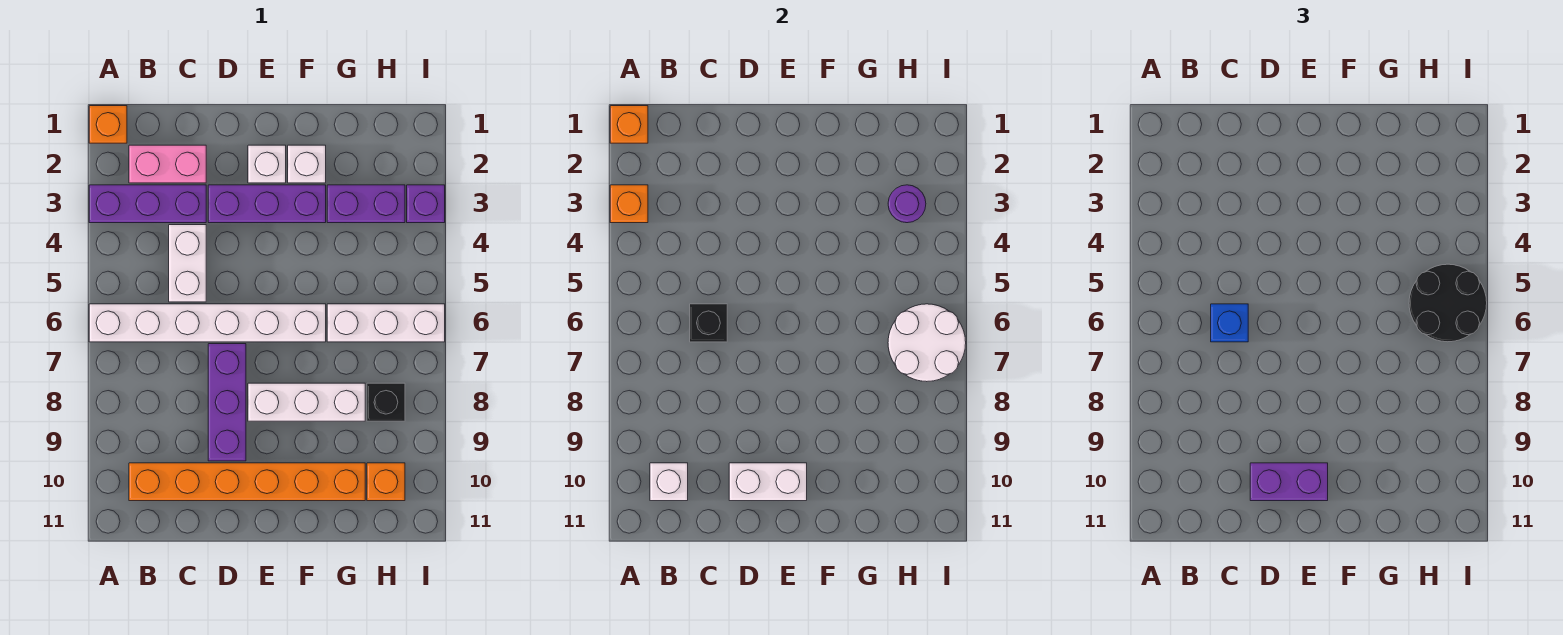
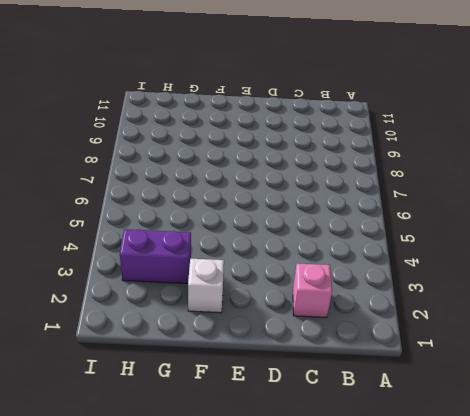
pink brick C2 level 1 -> pink brick B2:C2 level 1
none -> orange brick A1 level 1
none -> purple brick A3:C3 level 1
none -> white brick A6:F6 level 1

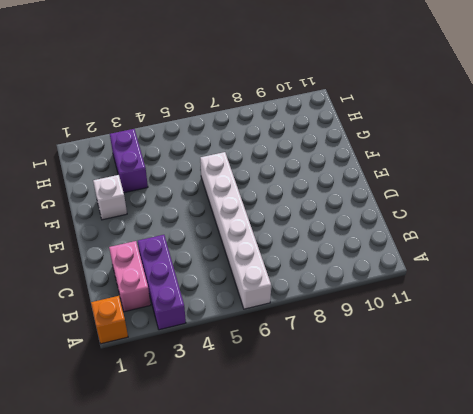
none -> orange brick B10:G10 level 1
none -> white brick C4:C5 level 1
none -> purple brick D3:F3 level 1

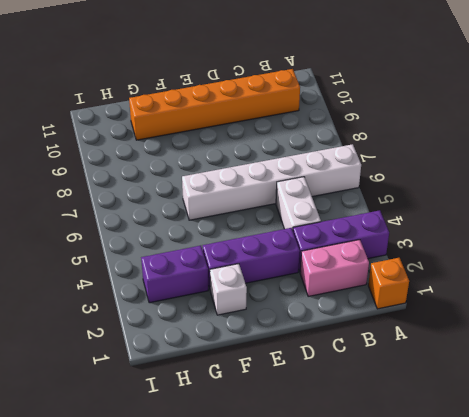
none -> purple brick D7:D9 level 1
none -> white brick E2 level 1
none -> white brick E8:G8 level 1

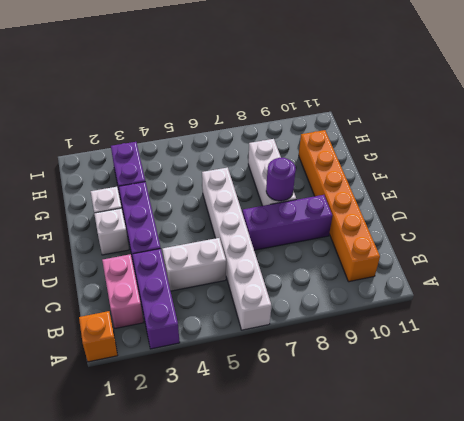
purple round brick E8 level 2 -> purple round brick H3 level 2
none -> white brick G6:I6 level 1
none -> black brick H8 level 1
none -> orange brick H10 level 1

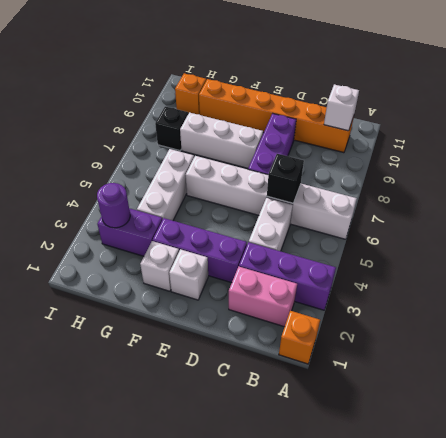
white brick G4:G6 level 1 -> white brick G6:I6 level 1
none -> purple brick I3 level 1
none -> orange brick A1 level 2
none -> orange brick A3 level 2

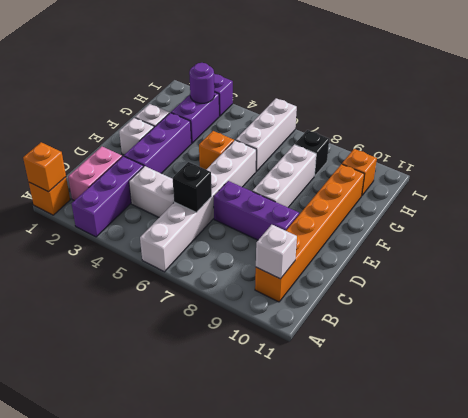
orange brick F5 level 1 -> orange brick A3 level 2
none -> white brick D10:E10 level 2
none -> white round brick H6:I7 level 2
none -> blue brick C6 level 3

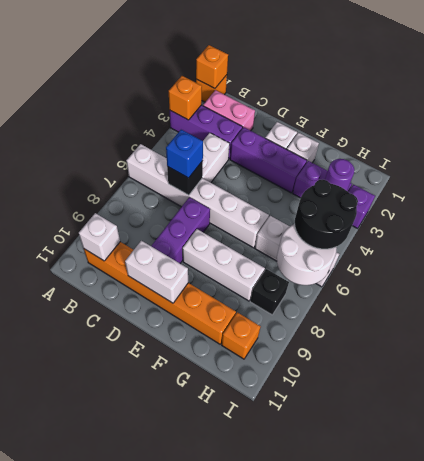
none -> purple brick D10:E10 level 3

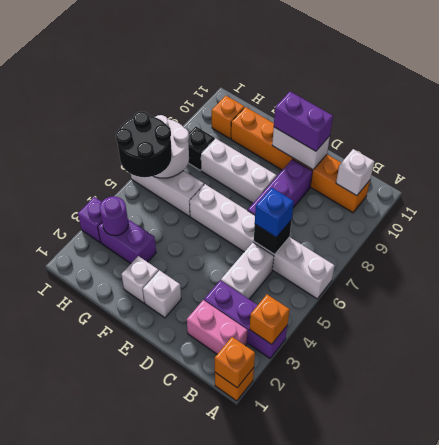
none -> purple brick D3:F3 level 1

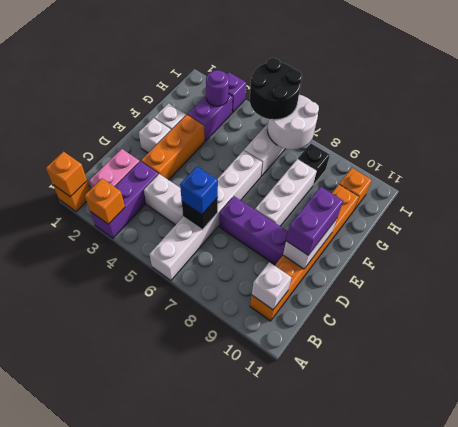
orange brick D3:F3 level 1 -> purple brick D3:F3 level 1

